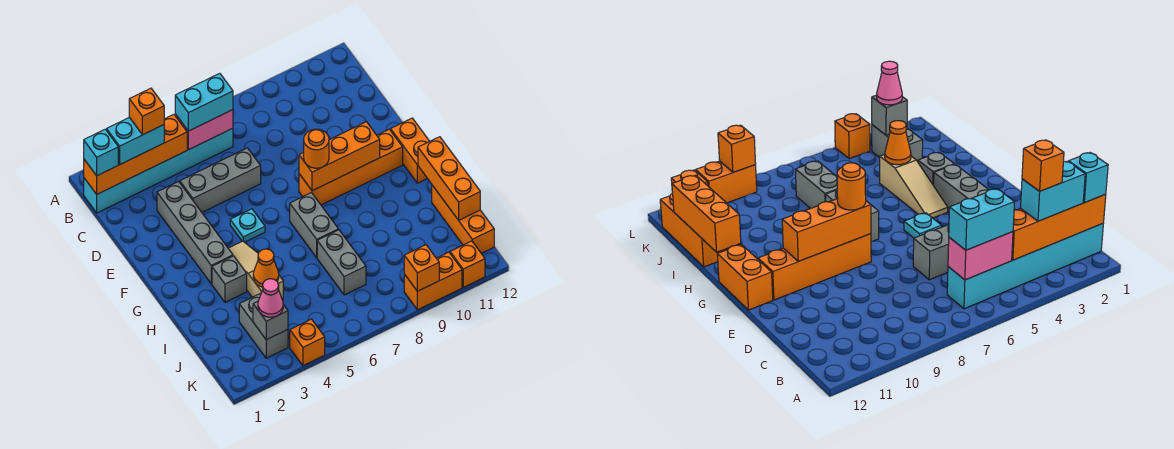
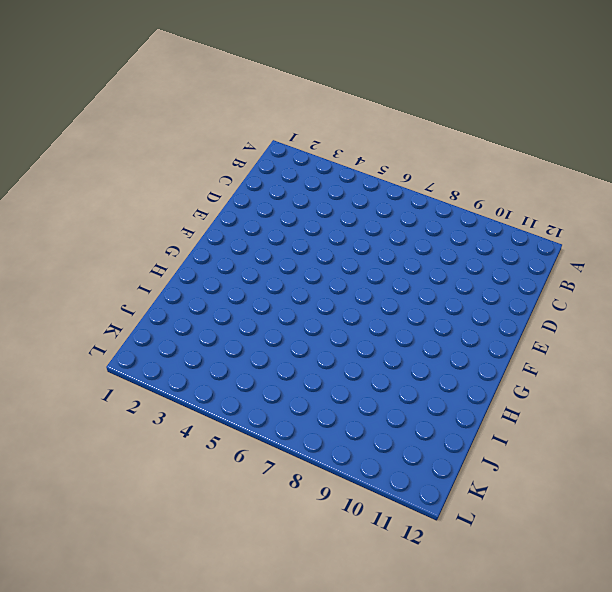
none -> cyan brick B1:B6 level 1
none -> grey brick D3:G3 level 1
none -> grey brick D4:D6 level 1

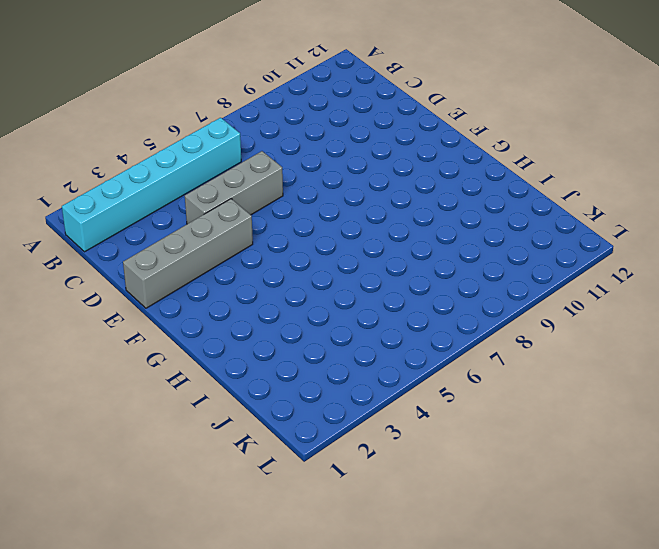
grey brick E1:E4 level 1 -> grey brick D3:G3 level 1
none -> cyan plate F5 level 1
none -> orange brick F8:F11 level 1
none -> orange brick F12:G12 level 1

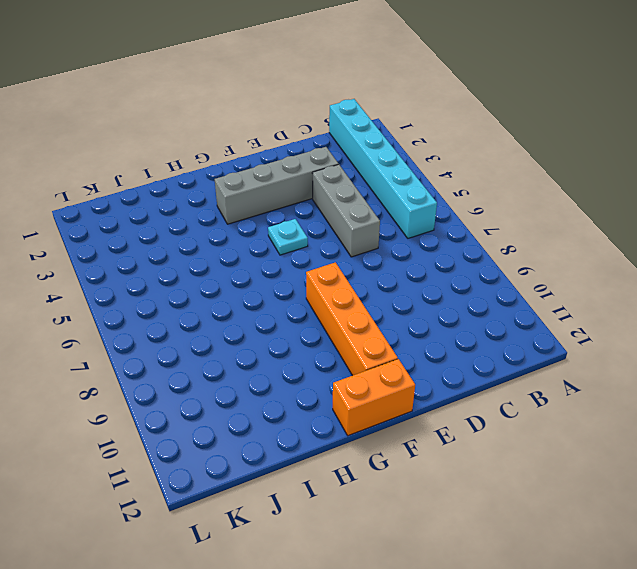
none -> tan slope G4:I4 level 1 top I
none -> grey brick G7:H7 level 1
none -> grey brick H3 level 1

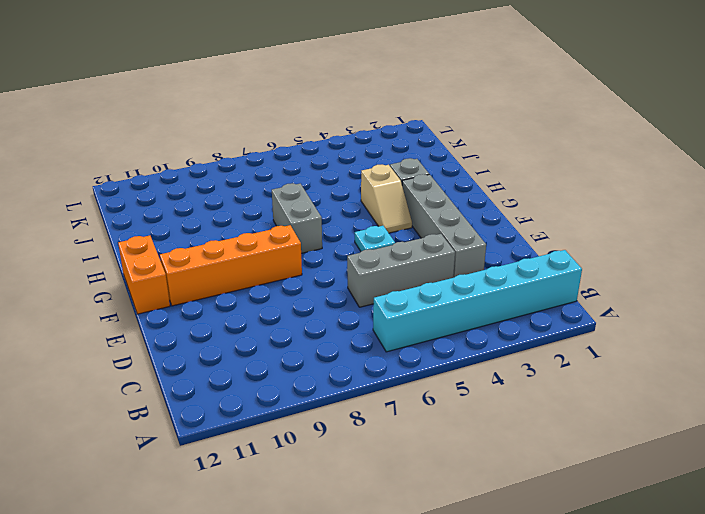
tan slope G4:H4 level 1 top H -> tan slope G4:I4 level 1 top I
none -> grey brick I7:J7 level 1
none -> orange brick I12:K12 level 1
none -> grey brick J3:K3 level 1

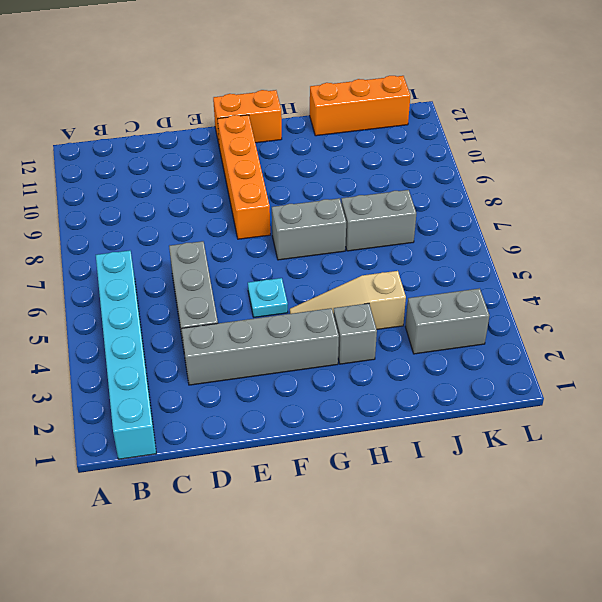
none -> orange brick L4 level 1
none -> orange brick L9:L10 level 1
none -> orange brick L11 level 1

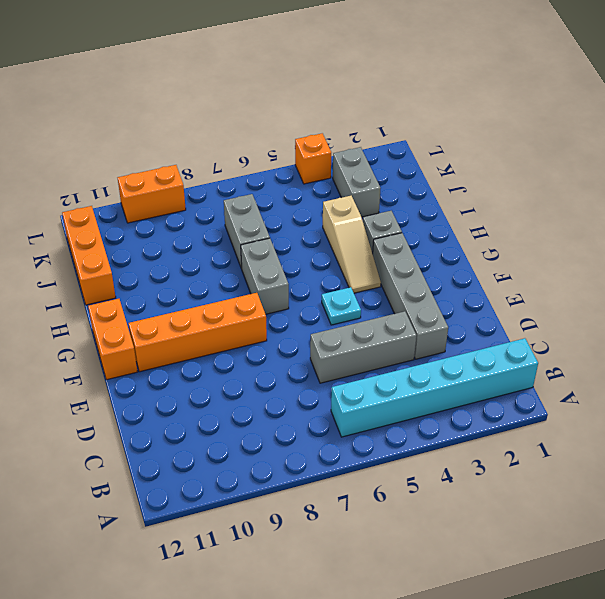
none -> orange brick L11 level 1
none -> orange brick B1:B4 level 2
none -> pink brick B5:B6 level 2

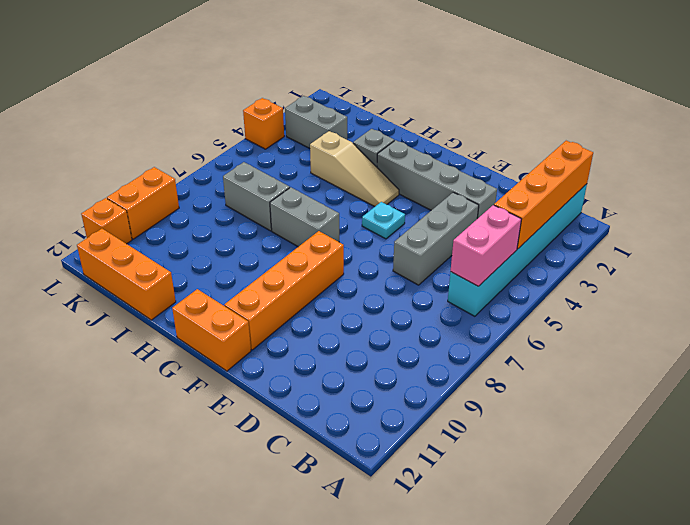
none -> orange brick F8:F10 level 2
none -> orange brick H12:J12 level 2
none -> orange cone I4 level 2

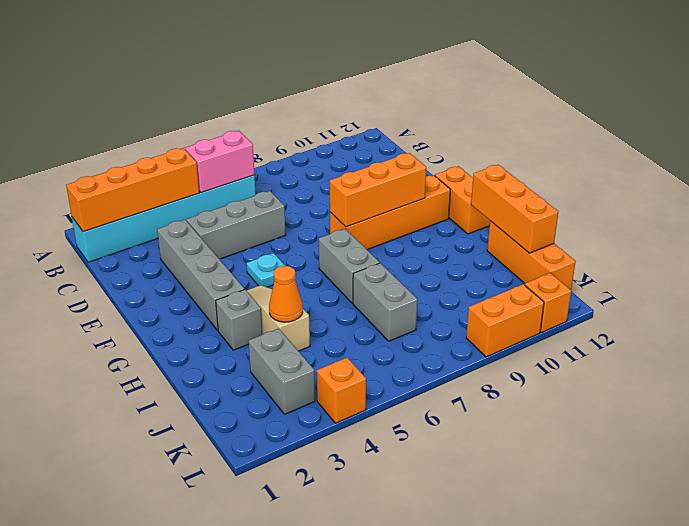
none -> grey brick K3 level 2
none -> orange brick L9 level 2
none -> cyan brick B1 level 3

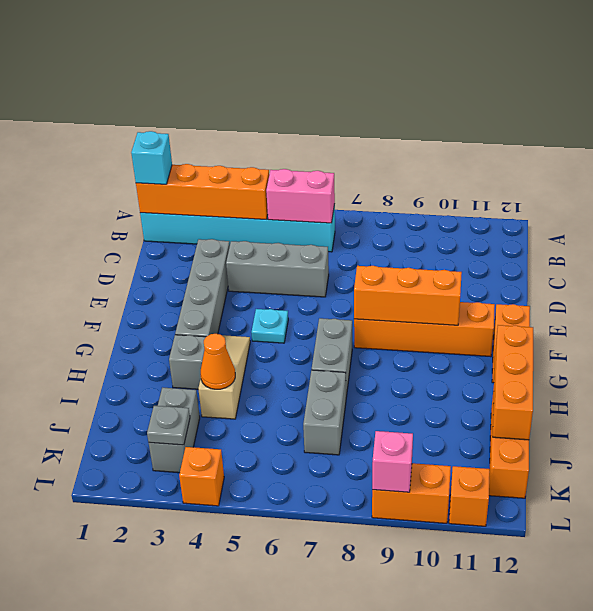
grey plate K3 level 2 -> grey brick K3 level 2
pink brick L9 level 2 -> orange brick L9 level 2
none -> cyan brick B2:B3 level 3
none -> cyan brick B5:B6 level 3
none -> orange round brick F8 level 3

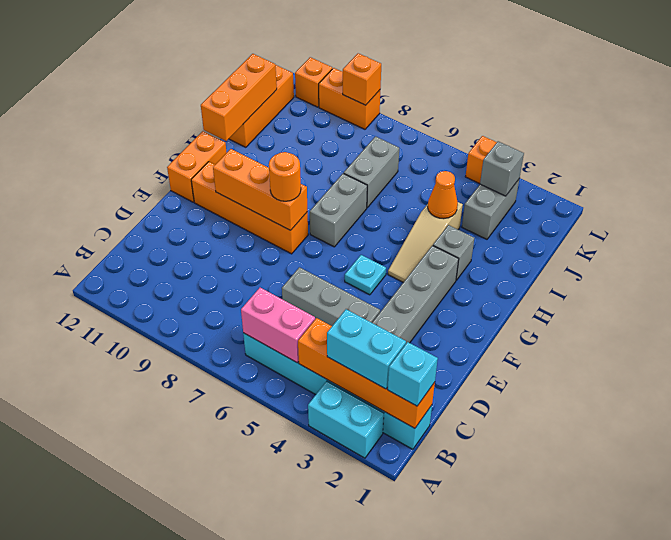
cyan brick A2:A3 level 1 -> cyan brick B5:B6 level 3
none -> pink cone K3 level 3
none -> orange brick B3 level 4

